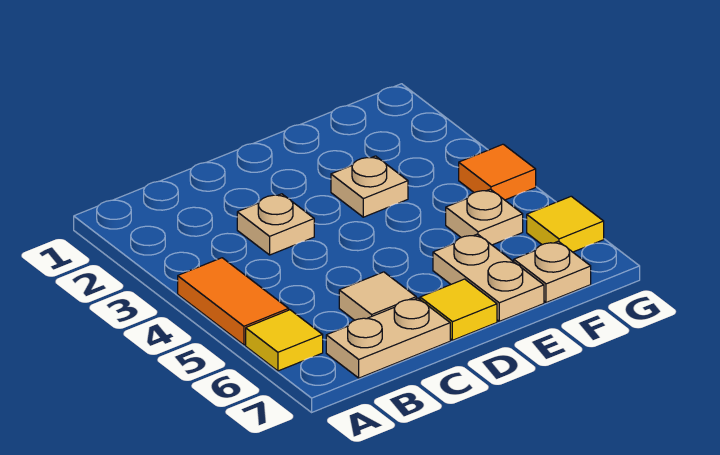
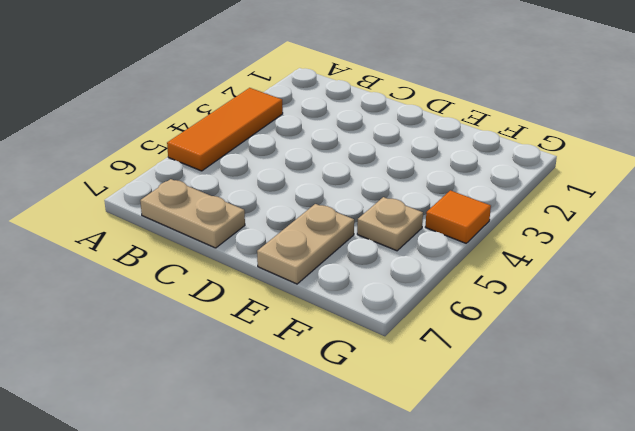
orange tile A3:A5 level 1 -> orange tile A4:A5 level 1
none -> yellow tile A6 level 1
none -> tan plate C3 level 1
none -> tan tile C6 level 1

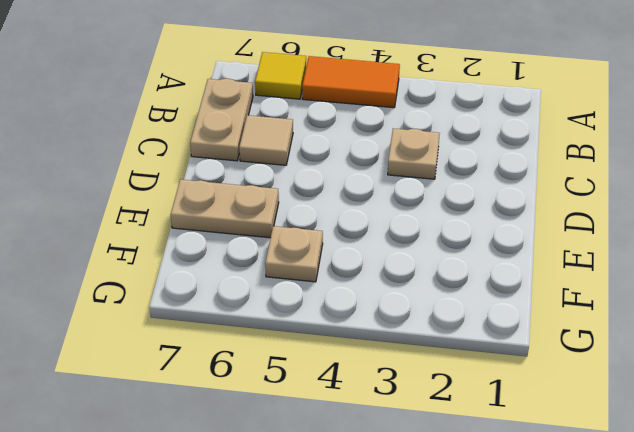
none -> yellow tile D7 level 1
none -> tan plate E3 level 1
none -> tan plate F7 level 1

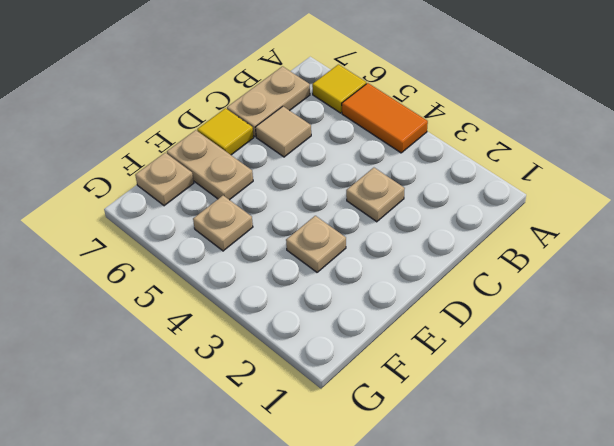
none -> orange tile G4 level 1
none -> yellow tile G6 level 1

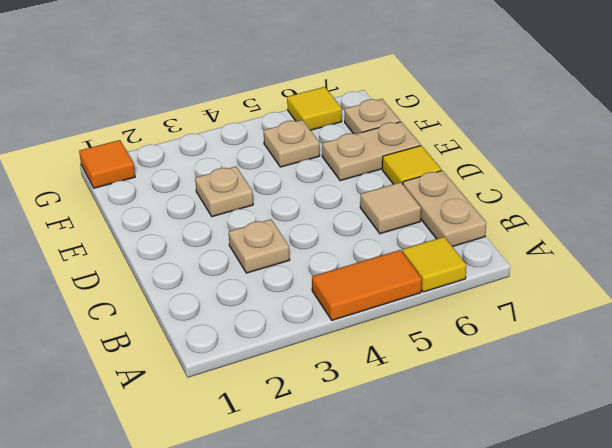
orange tile G1 level 1 -> orange tile G4 level 1

